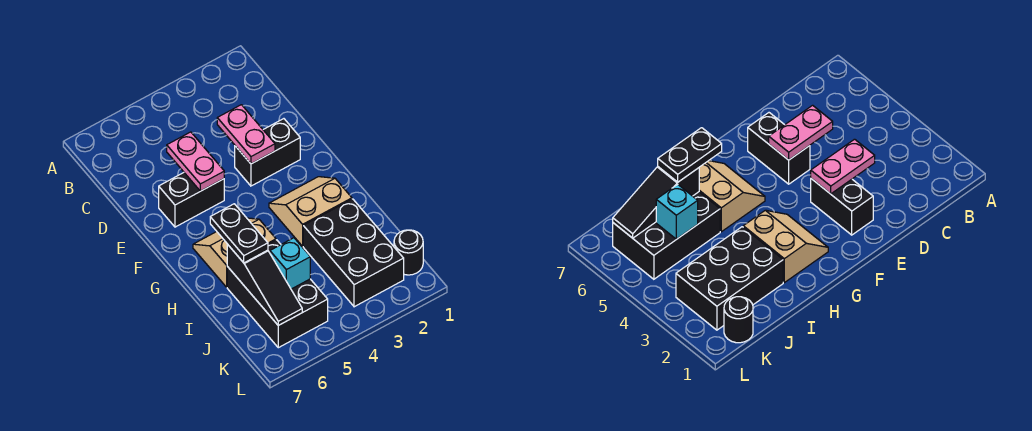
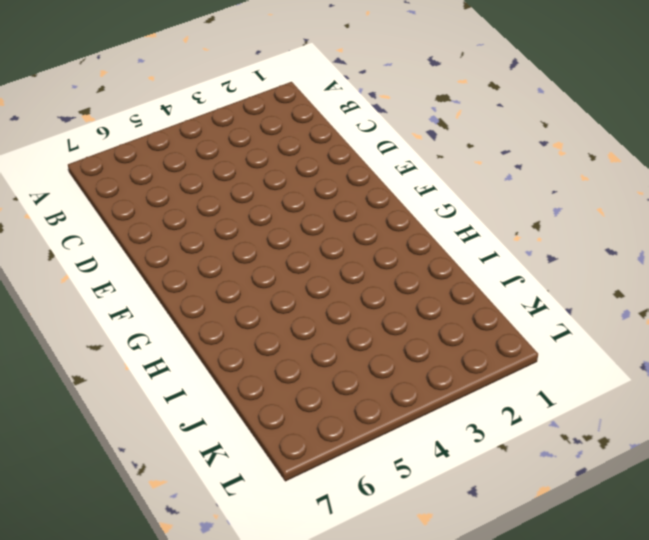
none -> black brick E2:E3 level 1
none -> black brick E5:E6 level 1
none -> tan slope G2:H3 level 1 top H

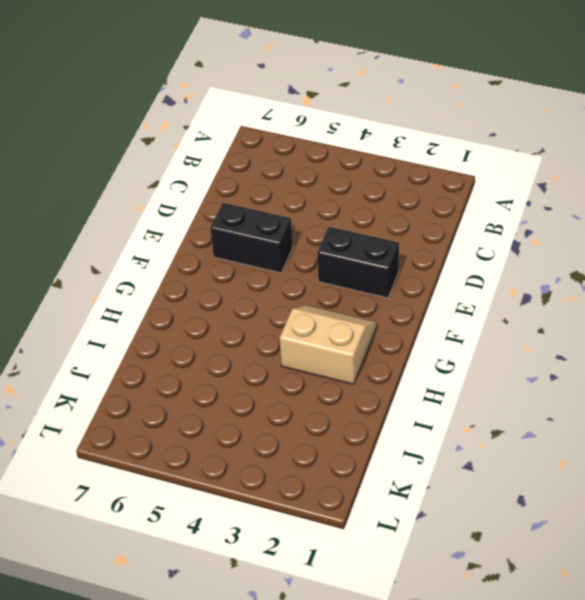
none -> tan slope G5:H6 level 1 top H
none -> black brick I2:K3 level 1
none -> black brick I5:K6 level 1

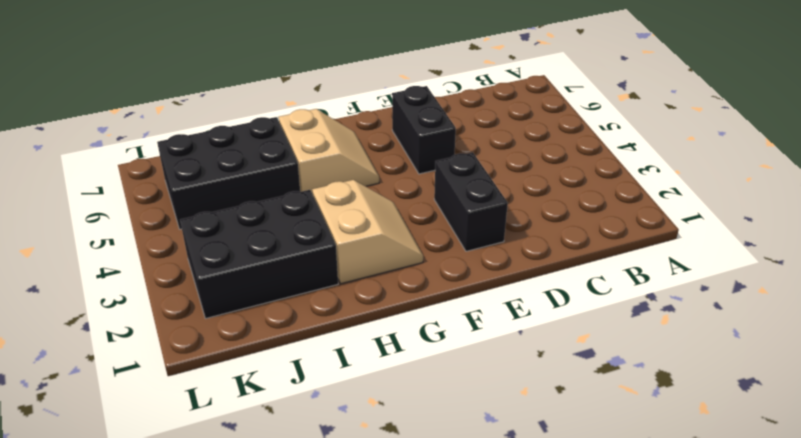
none -> black round brick K1 level 1
none -> pink plate D3:E3 level 2
none -> pink plate D5:E5 level 2

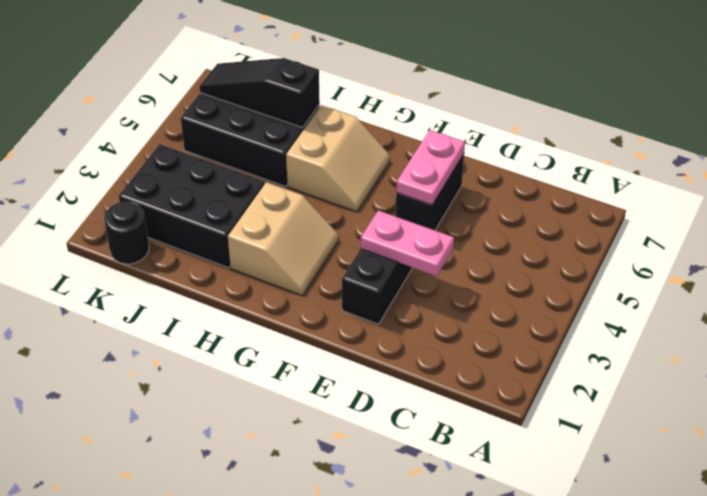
pink plate E5:E6 level 2 -> pink plate D5:E5 level 2
none -> cyan brick J5 level 2
none -> black plate H6:I6 level 3

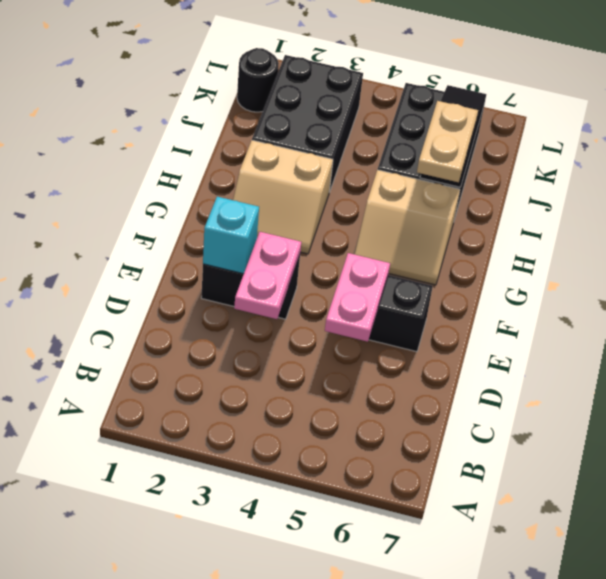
cyan brick E2 level 2 -> cyan brick J5 level 2
tan plate H6:I6 level 3 -> black plate H6:I6 level 3

